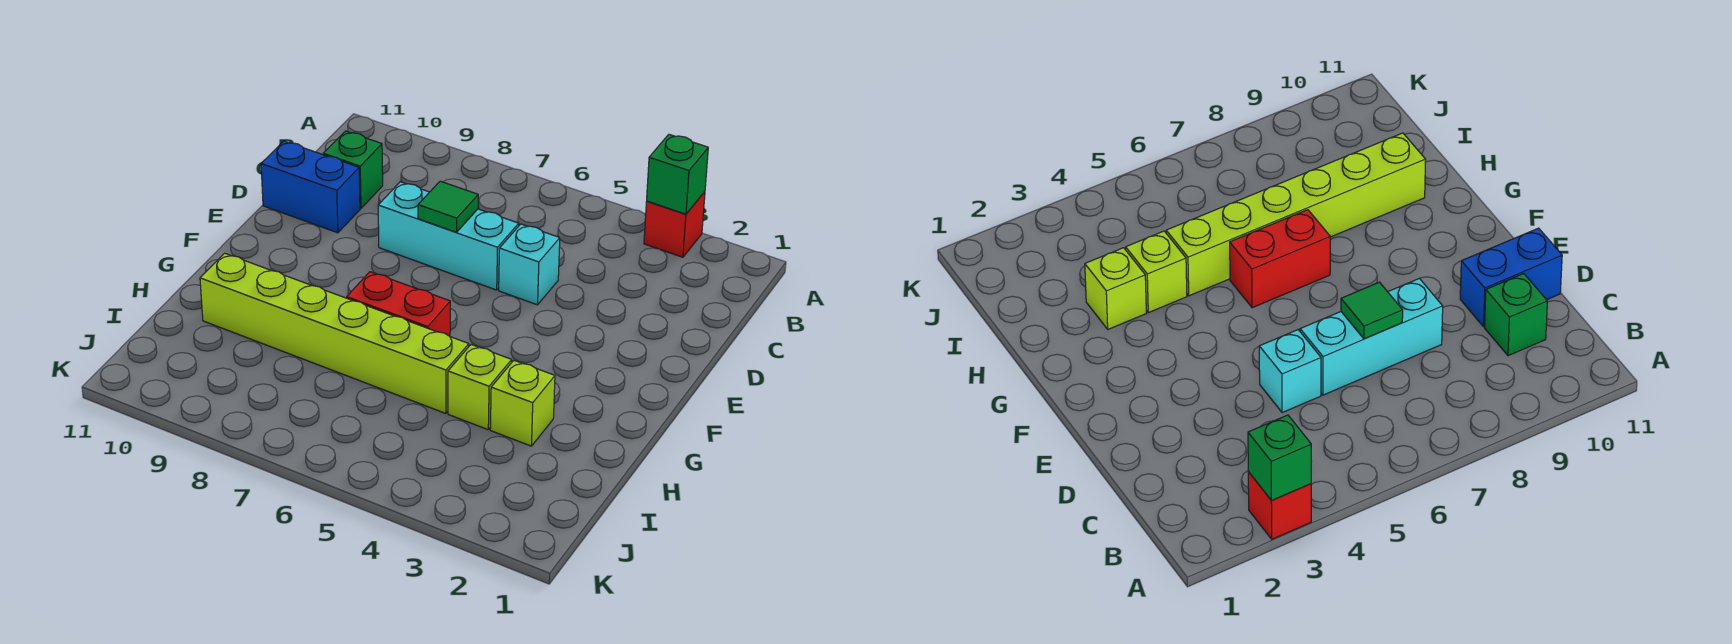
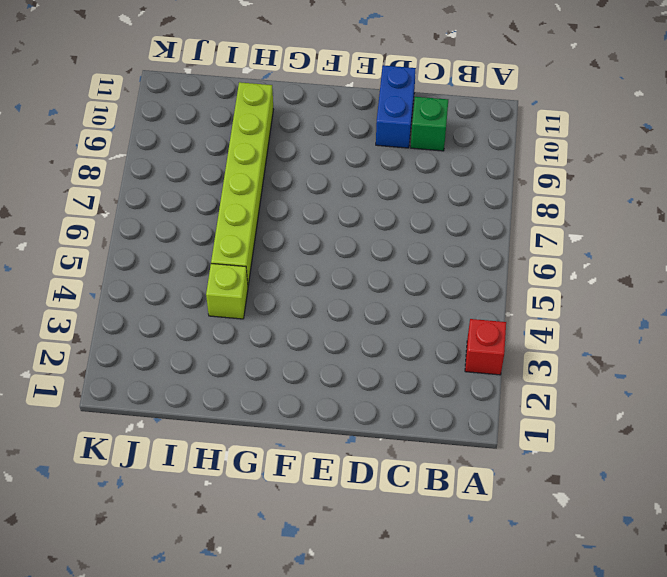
none -> cyan brick D5 level 1
none -> cyan brick D6:D8 level 1

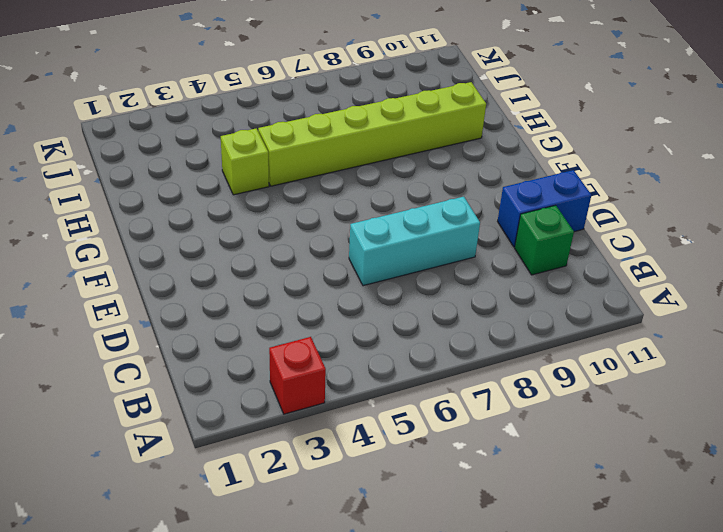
none -> cyan brick D5 level 1
none -> red brick G6:G7 level 1

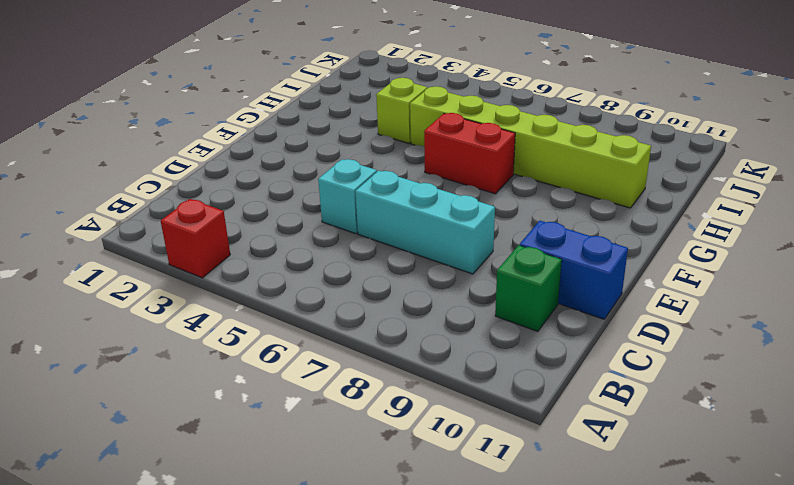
none -> lime brick H3 level 1
none -> green brick A3 level 2

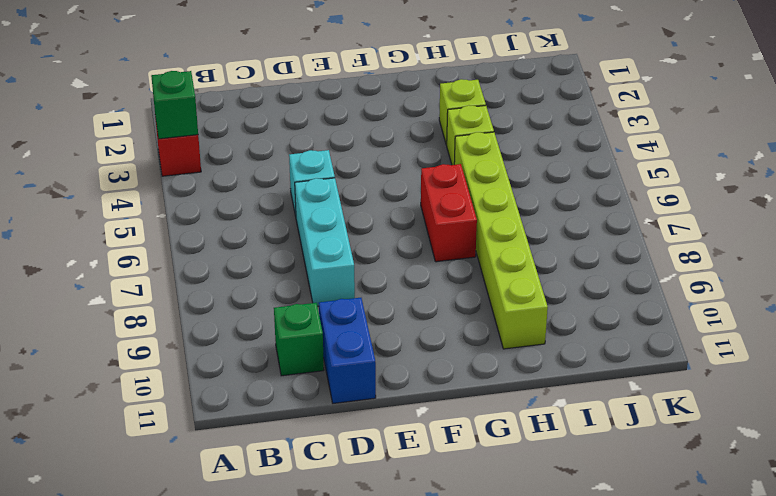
none -> green tile D7 level 2

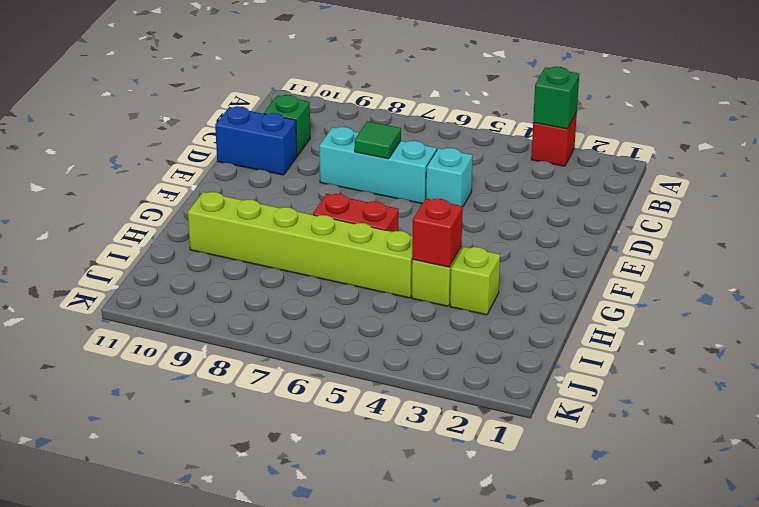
red brick H4 level 2 -> none

